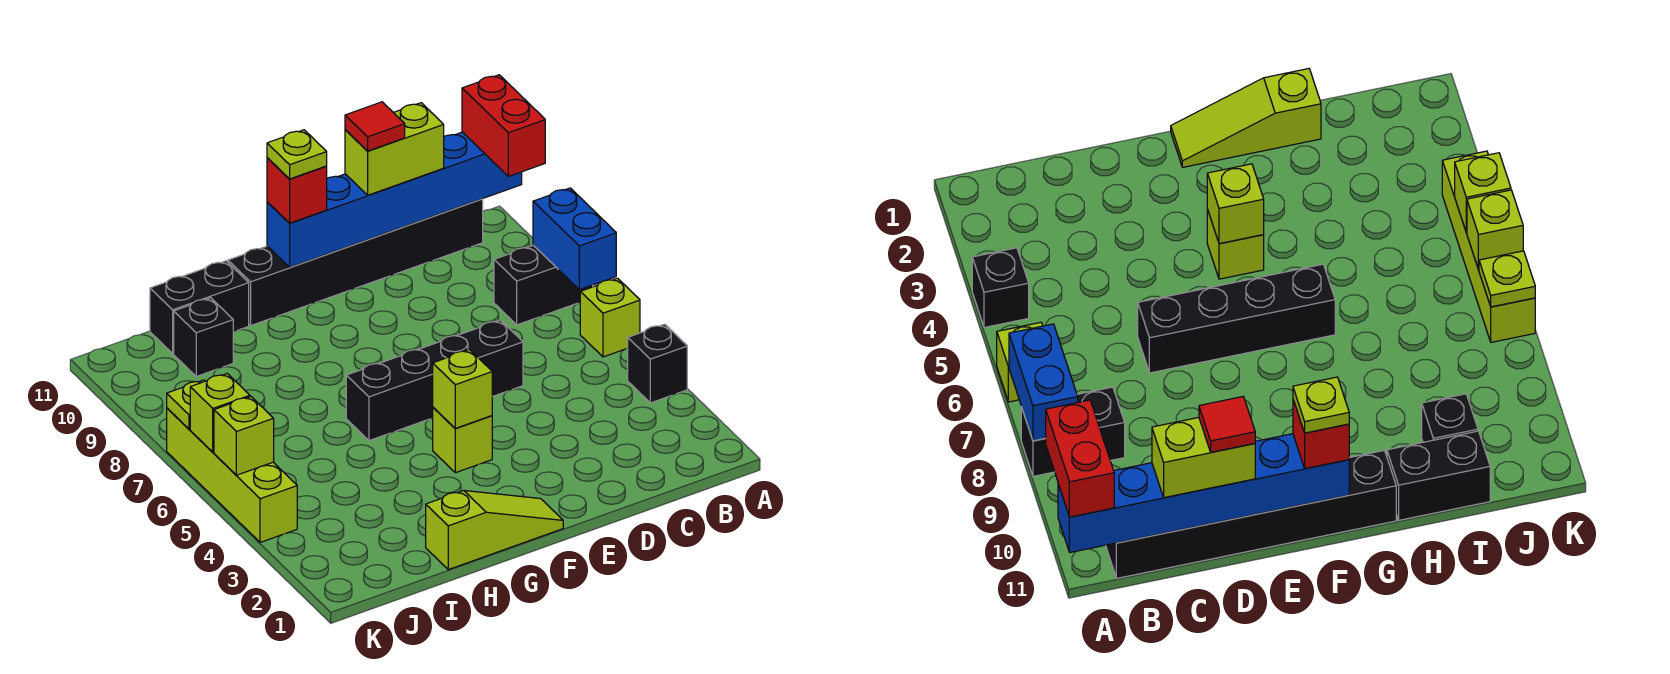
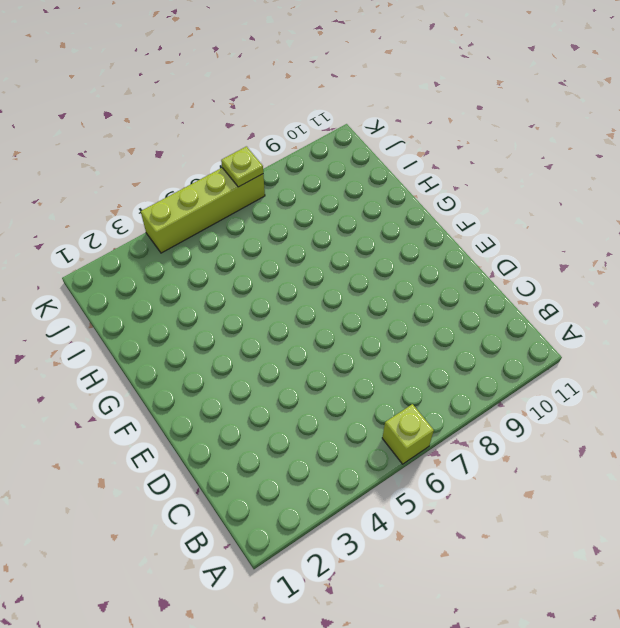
none -> black brick A4 level 1
none -> black brick A8:B8 level 1
none -> black brick B11:G11 level 1

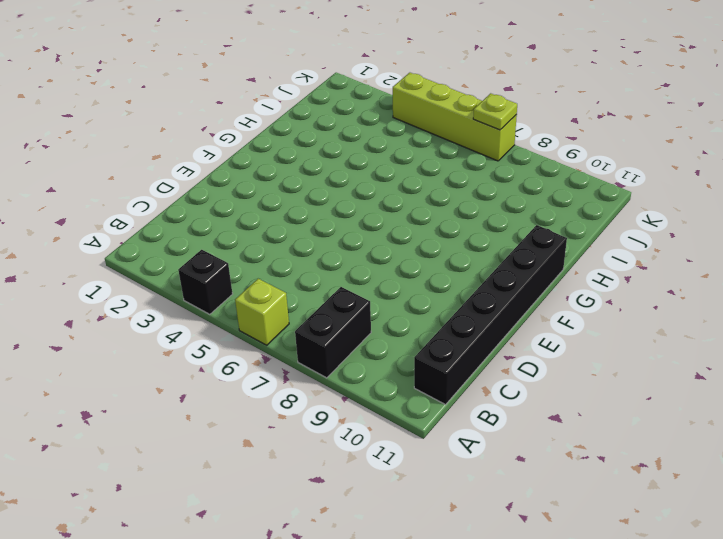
none -> black brick D6:G6 level 1
none -> lime slope F1:H1 level 1 top H
none -> lime brick F4 level 1

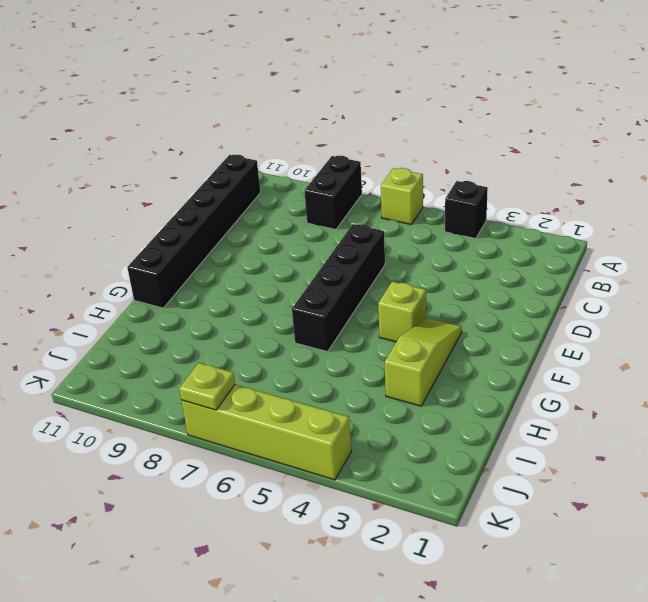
lime slope F3:H3 level 1 top H -> lime slope F1:H1 level 1 top H
none -> black brick H11:I11 level 1
none -> black brick I10 level 1
none -> blue brick A7:A8 level 2

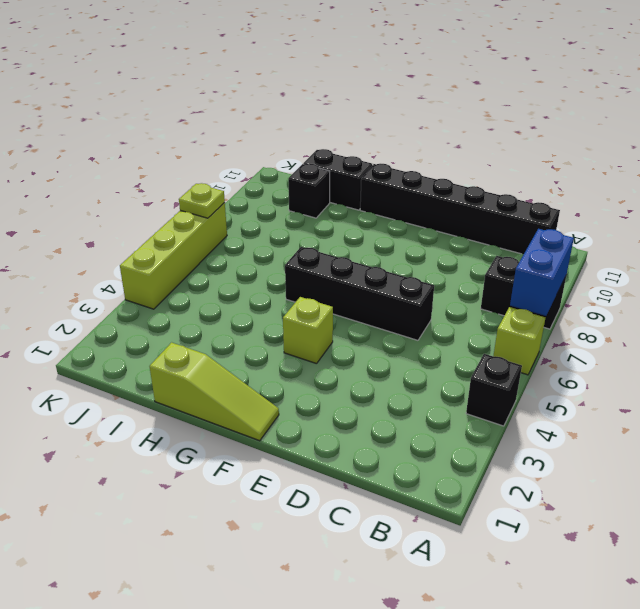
none -> blue brick A11:F11 level 2
none -> lime brick F4 level 2
none -> lime brick K5 level 2

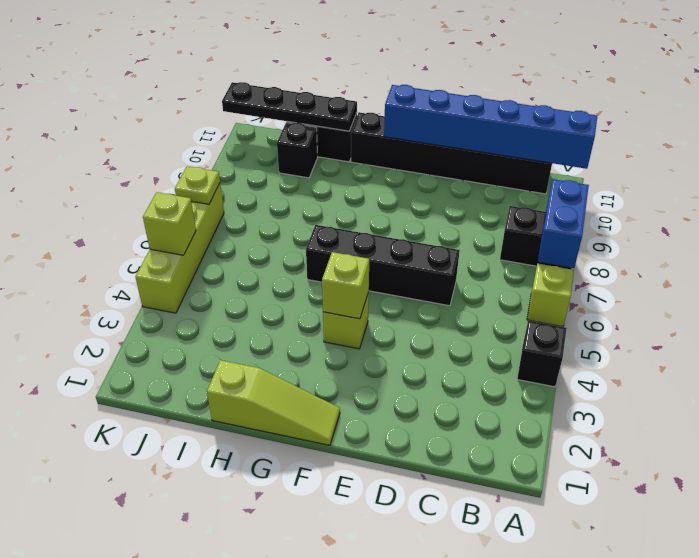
black plate H11:K11 level 2 -> none
none -> lime brick K6 level 2
none -> red brick A10:A11 level 3
none -> lime brick C11:D11 level 3

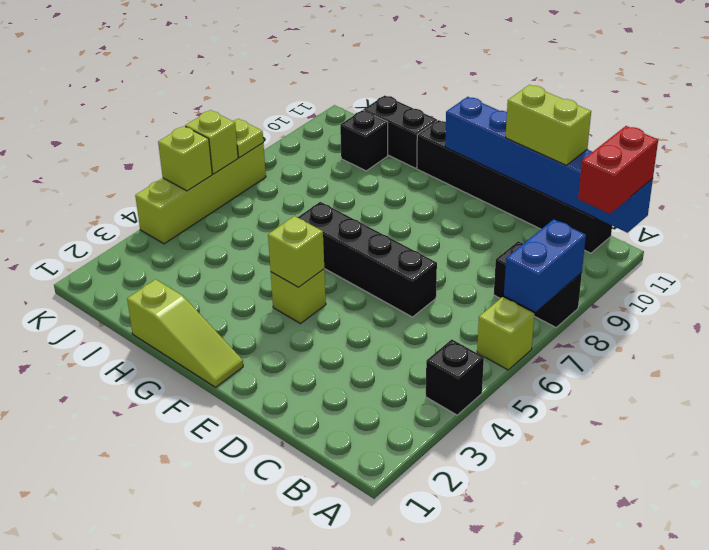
none -> red brick F11 level 3
none -> red tile D11 level 4
none -> lime plate F11 level 4

